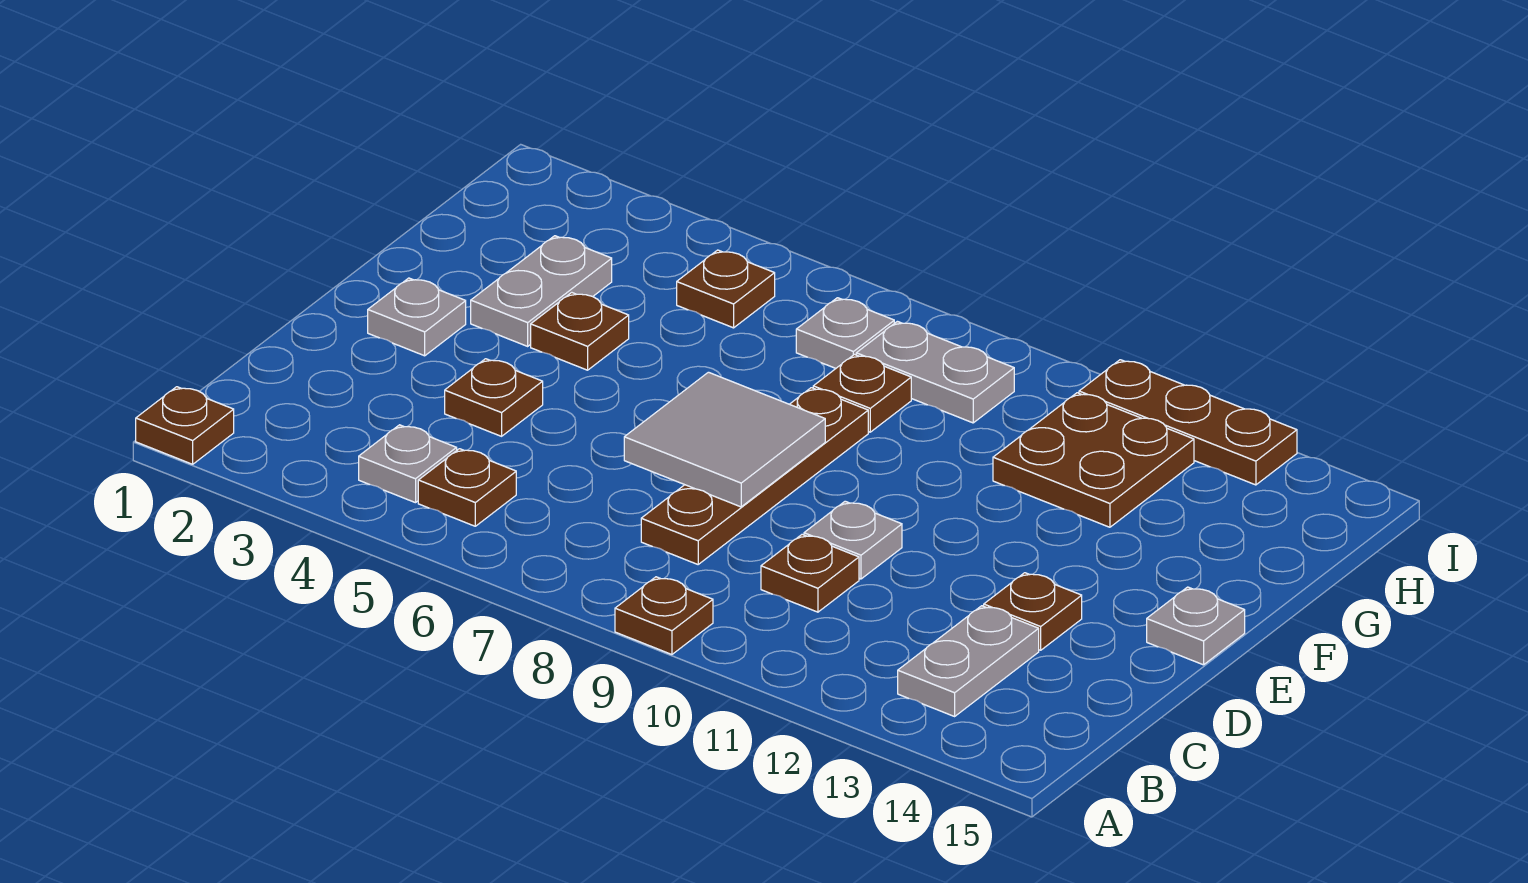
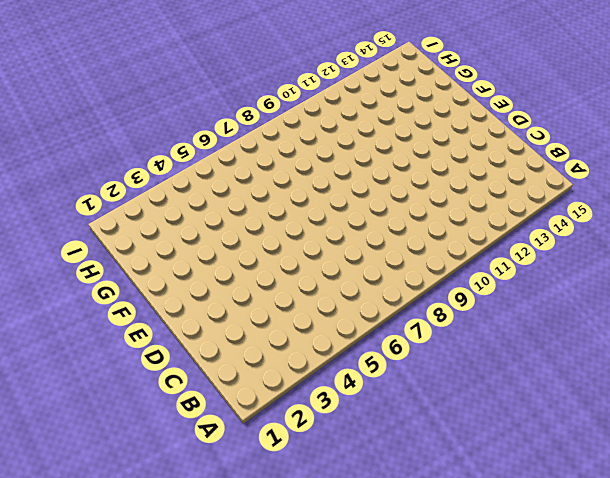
none -> brown plate A1 level 1
none -> brown plate A9 level 1
none -> grey plate B4 level 1

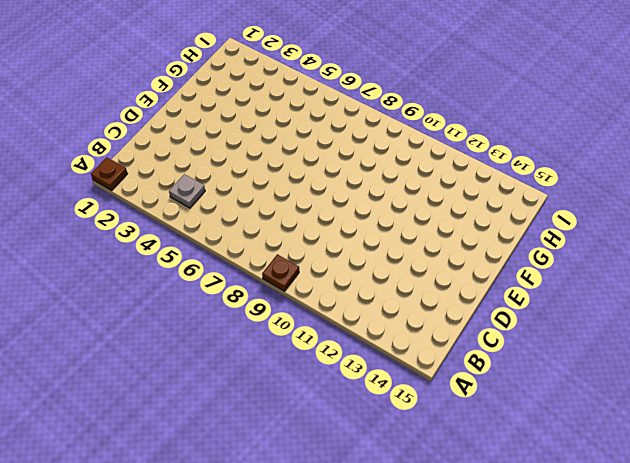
none -> brown plate B5 level 1
none -> grey plate B13:C13 level 1
none -> brown plate C8:F8 level 1

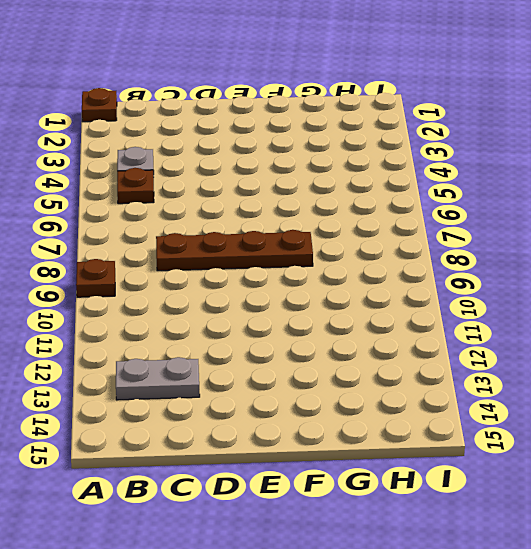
none -> brown plate C10 level 1
none -> brown plate D4 level 1
none -> grey plate D10 level 1

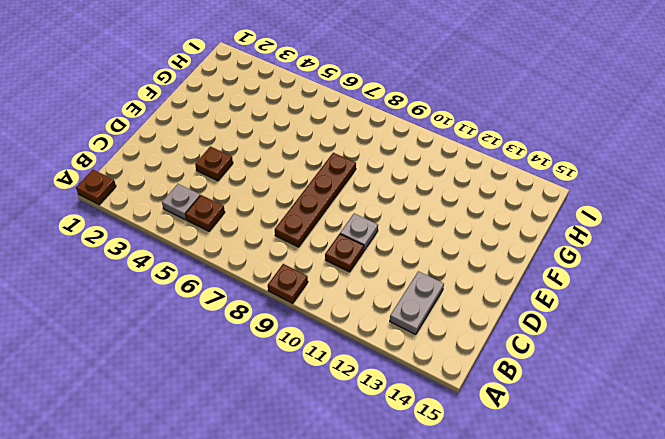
none -> brown plate D13 level 1
none -> grey plate E2 level 1
none -> grey plate E15 level 1

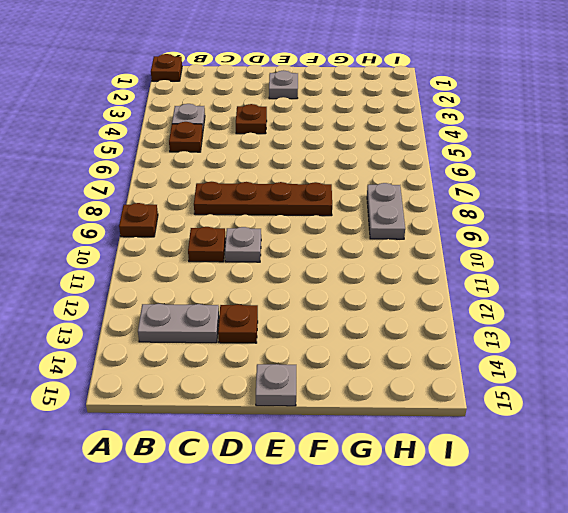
none -> grey plate F3:G3 level 1
none -> brown plate F4 level 1
none -> brown plate G8 level 1

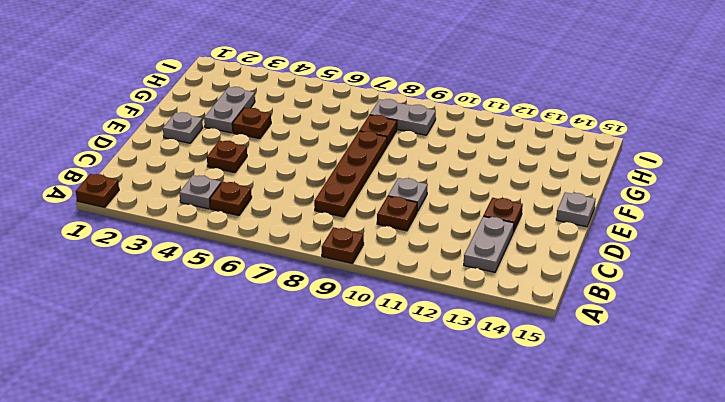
none -> brown plate G11:H12 level 1
none -> brown plate H5 level 1
none -> grey plate H7 level 1

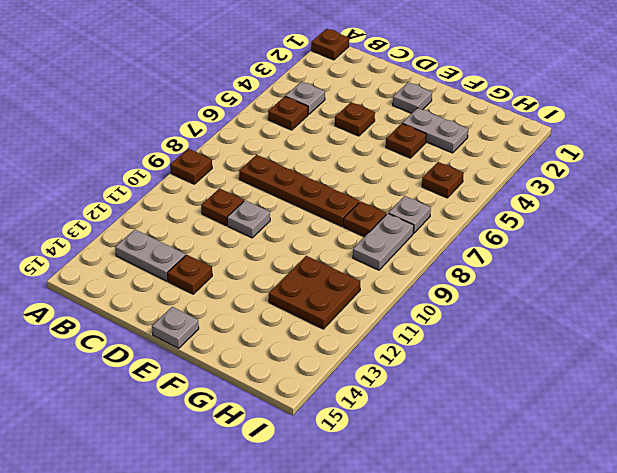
none -> brown plate I11:I13 level 1
none -> grey tile D7:E8 level 2

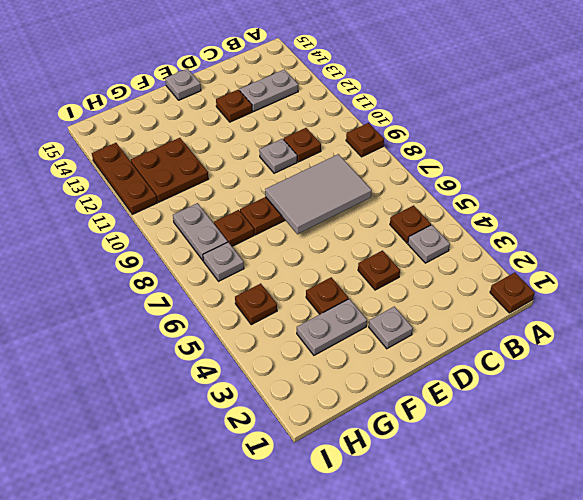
grey tile C7:E8 level 2 -> grey tile D7:E8 level 2

